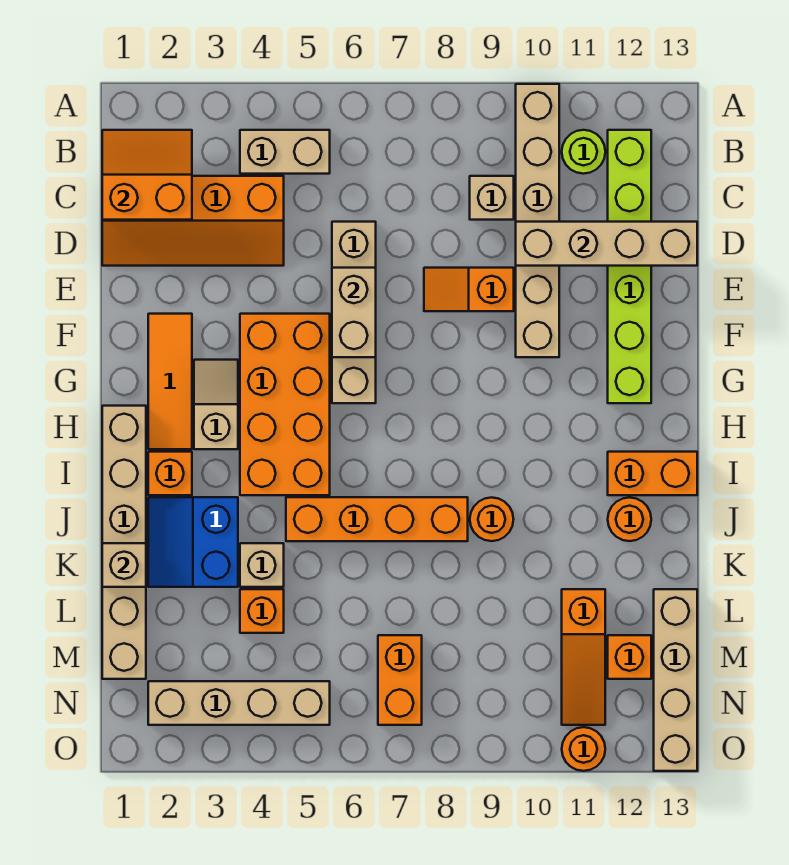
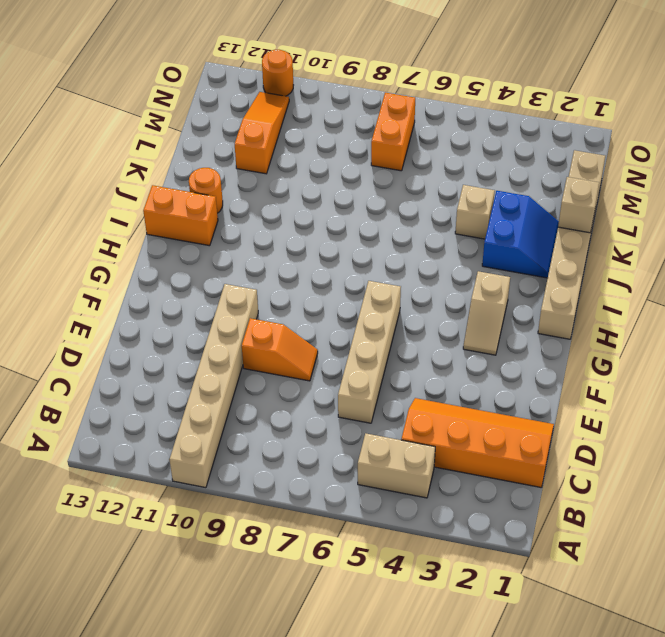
none -> lime round brick B11 level 1
none -> lime brick B12:G12 level 1
none -> tan brick C9 level 1
none -> orange tile F2:H2 level 1

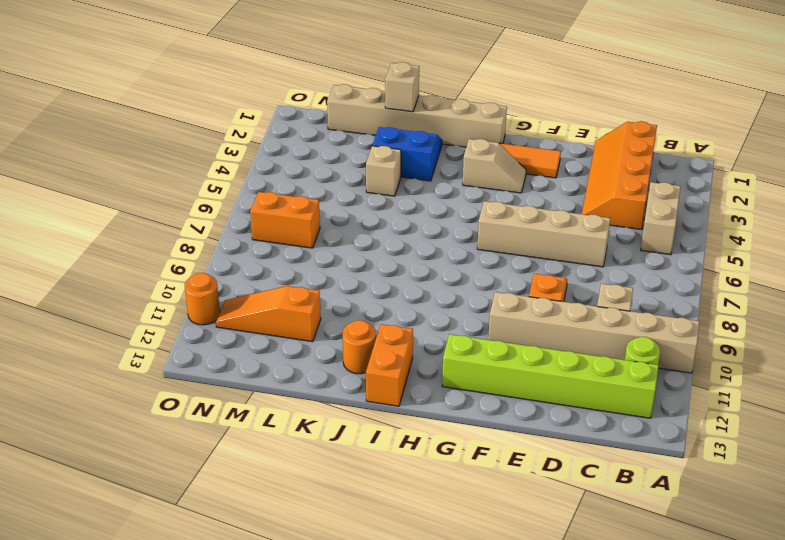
none -> orange brick F4:I5 level 1
none -> orange brick I2 level 1
none -> orange brick J5:J8 level 1
none -> orange round brick J9 level 1

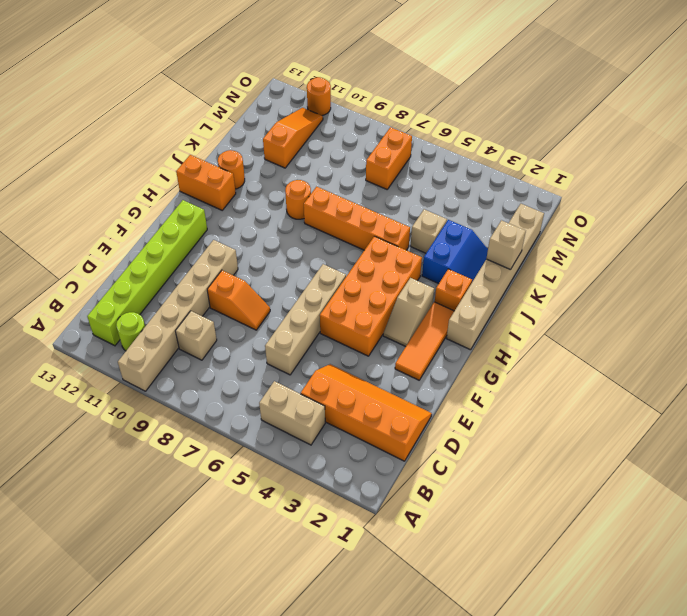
none -> orange brick L4 level 1
none -> tan brick L13:O13 level 1
none -> orange brick M12 level 1
none -> tan brick N2:N5 level 1

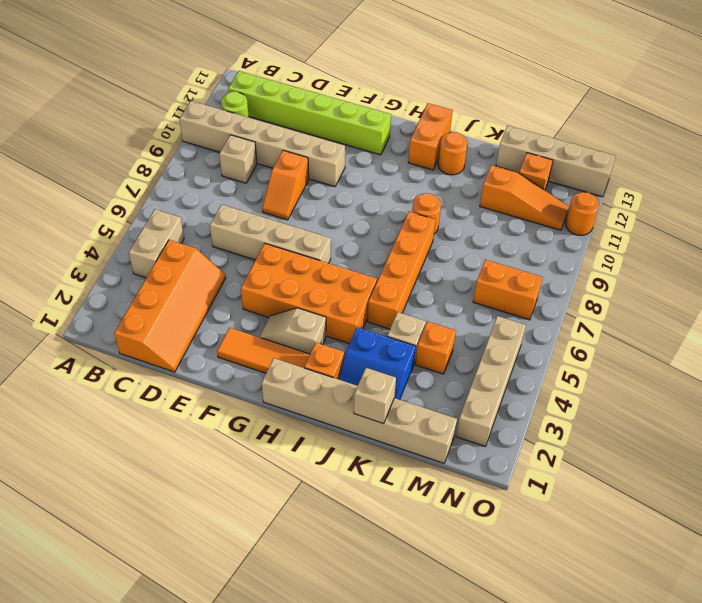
none -> orange slope B1:C2 level 2 top C
none -> tan brick D10:D13 level 2
none -> tan brick E6:F6 level 2

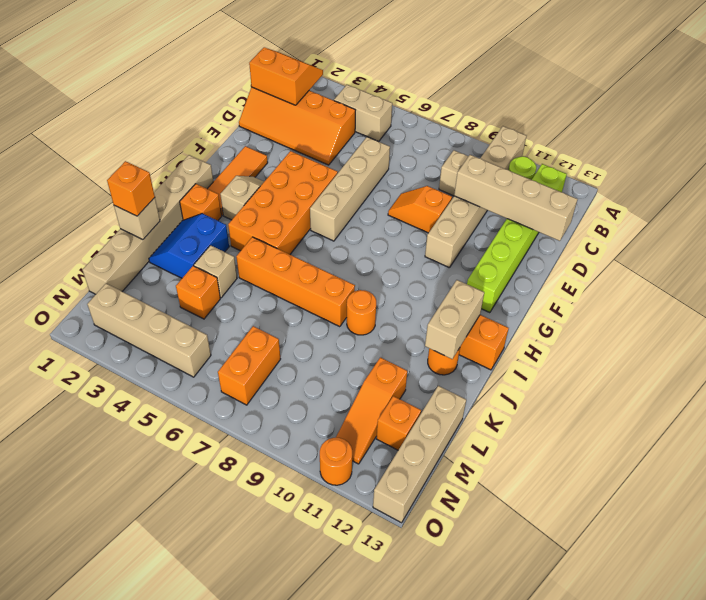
tan brick I12:J12 level 2 -> tan brick E6:F6 level 2
orange brick K1 level 3 -> none

